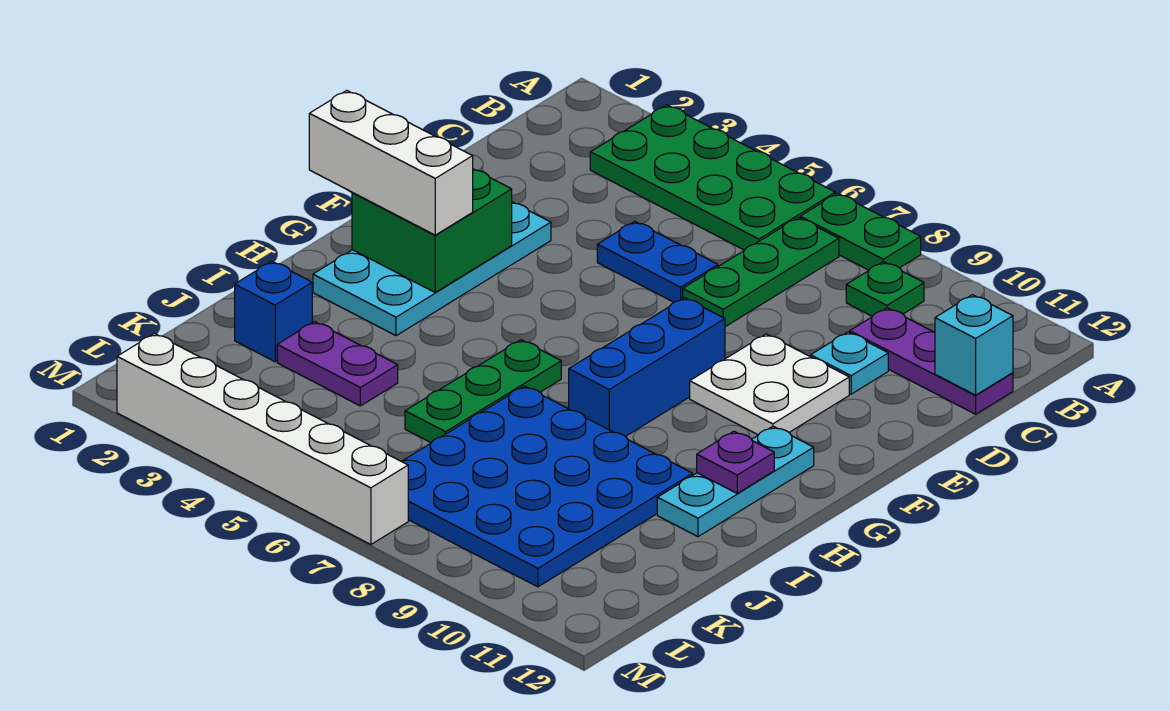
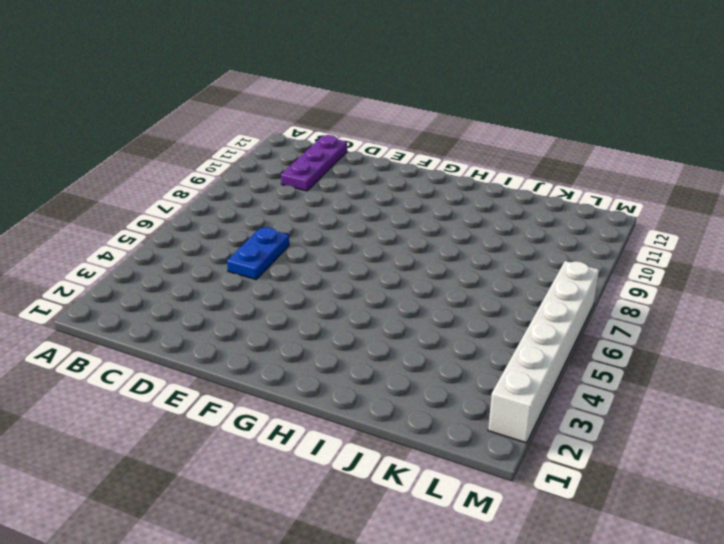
none -> green plate A3:B6 level 1
none -> green plate A7:A8 level 1
none -> green plate B7:D7 level 1

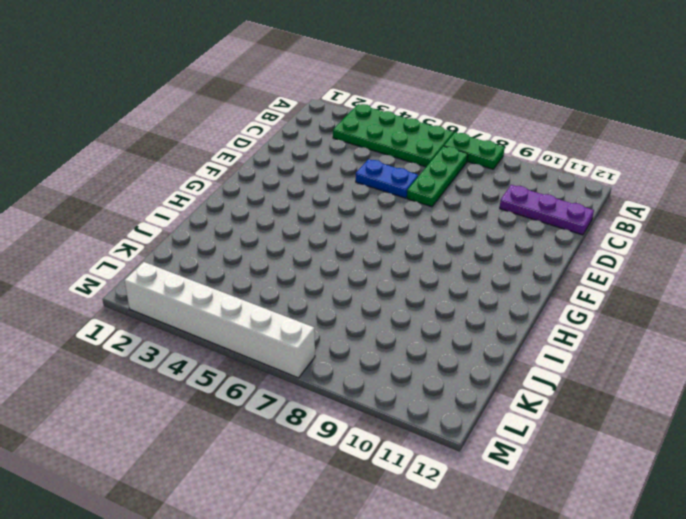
none -> green plate B9 level 1
none -> cyan plate D10 level 1
none -> cyan plate E2:H3 level 1

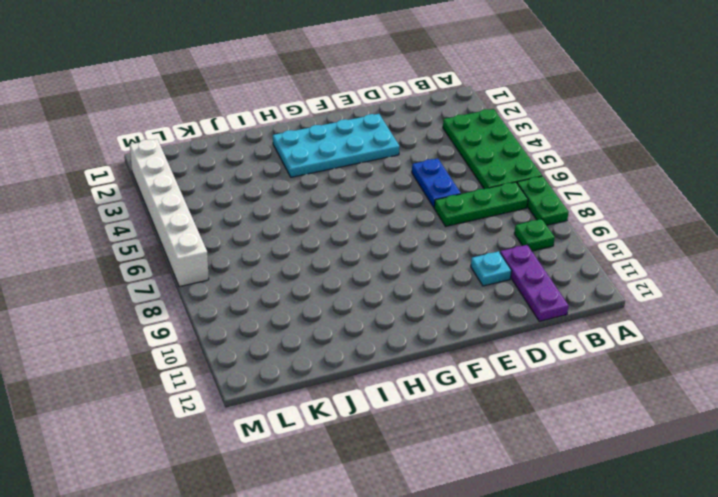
none -> white plate E9:F10 level 1
none -> blue brick F8:H8 level 1
none -> cyan plate G11:I11 level 1

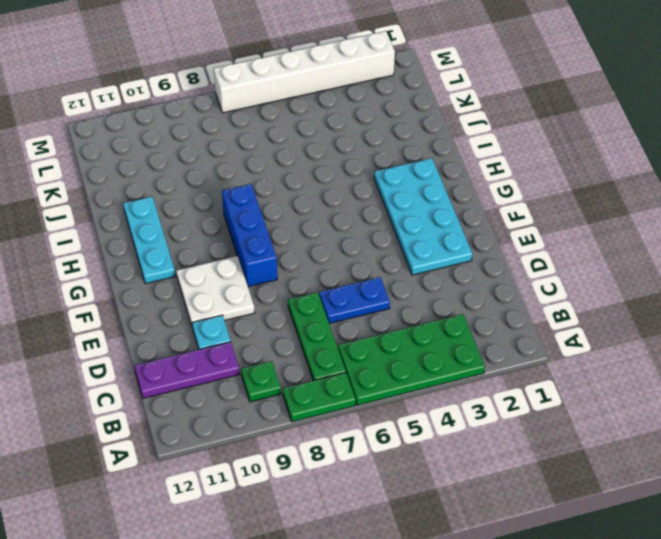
none -> green plate H6:J6 level 1
none -> blue plate I7:L10 level 1
none -> blue brick J2 level 1

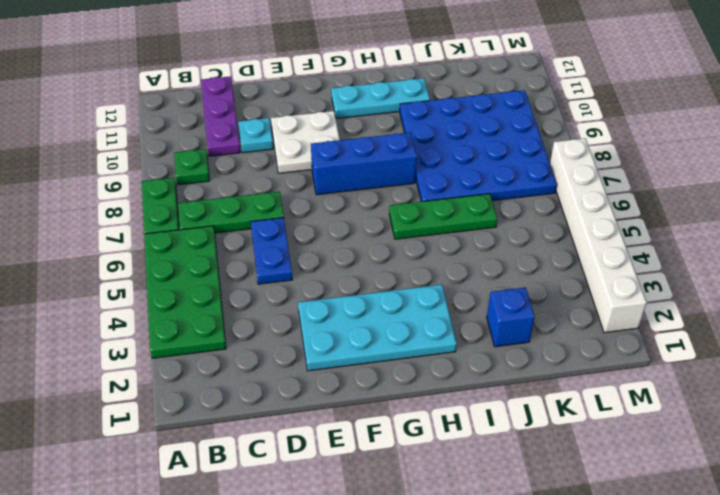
none -> purple plate J3:J4 level 1
none -> cyan brick C12 level 2
none -> green brick F2:G3 level 2

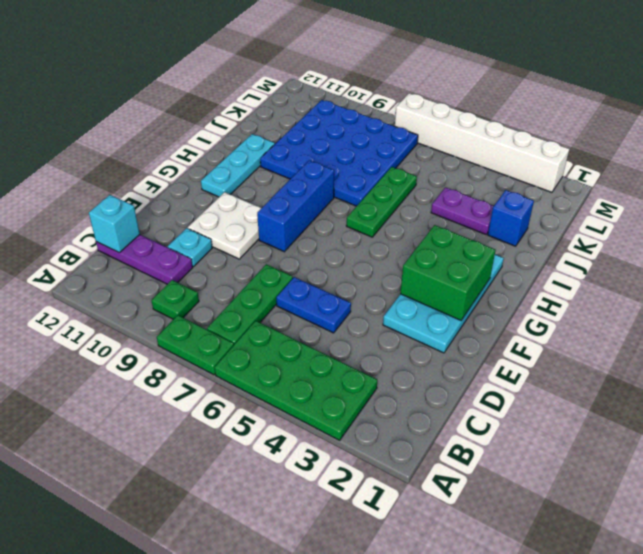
none -> purple plate H11 level 2
none -> white brick G1:G3 level 3

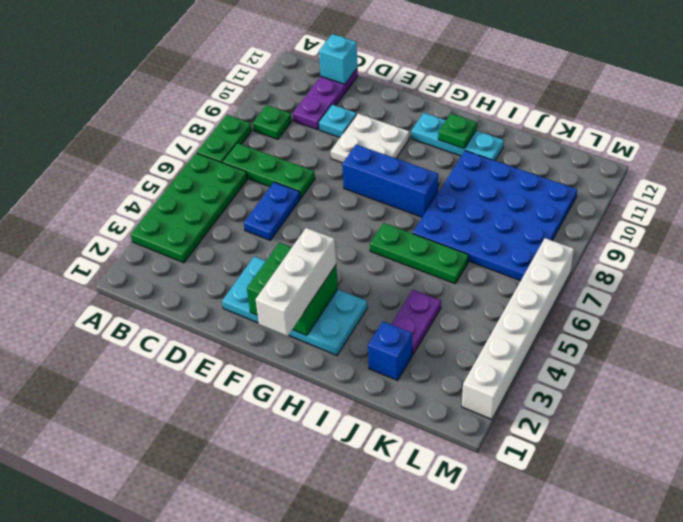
green plate H11 level 2 -> purple plate H11 level 2

